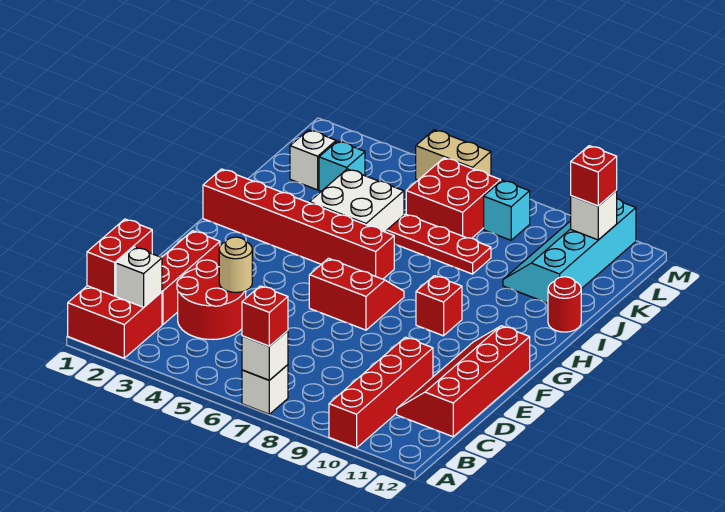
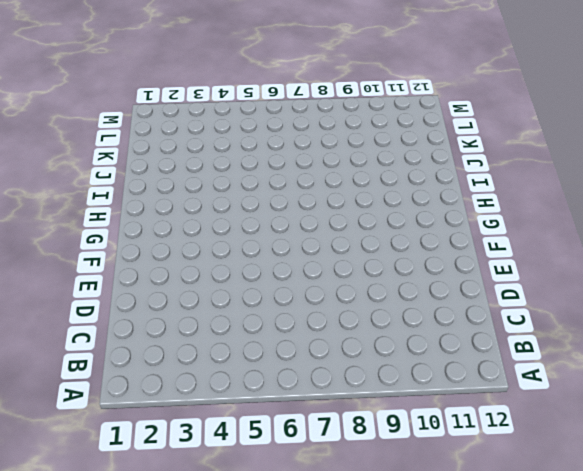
none -> red brick A1:B2 level 1
none -> white brick A7 level 1
none -> red brick A10:D10 level 1

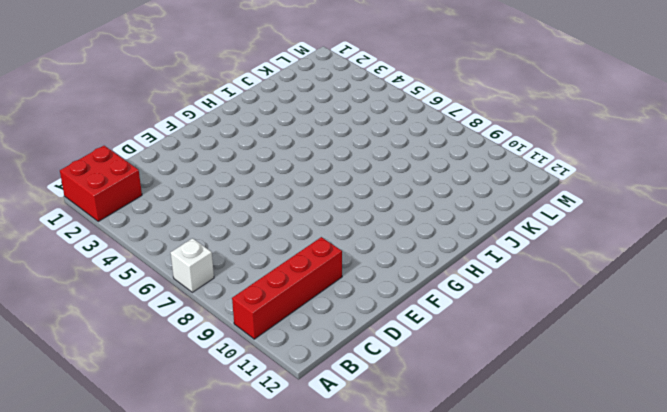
none -> red brick C2:E2 level 1
none -> red round brick C3:D4 level 1
none -> red slope C11:F12 level 1 top 12

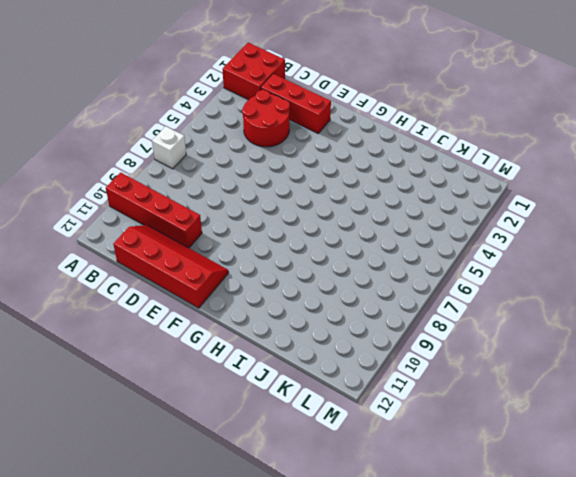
none -> red slope F6:G7 level 1 top F
none -> red brick G9 level 1
none -> red brick H1:H6 level 1

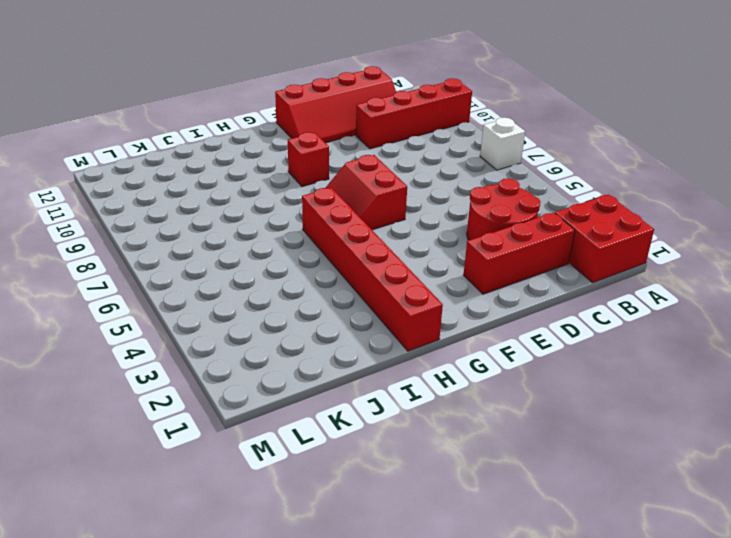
none -> white brick I4:J5 level 1
none -> red round brick I12 level 1
none -> red plate J6:J8 level 1

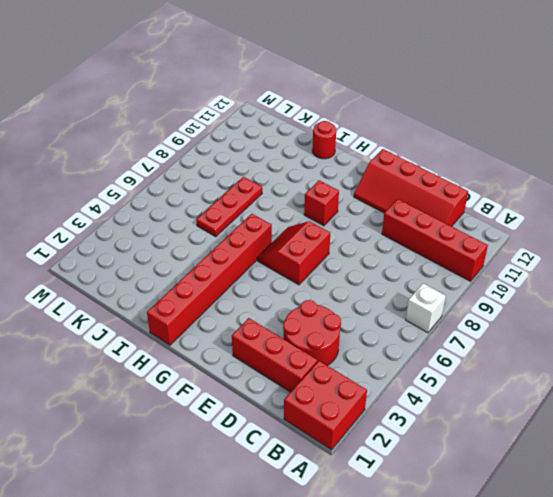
none -> white brick I4:J5 level 1
none -> cyan slope J10:M11 level 1 top 11
none -> white brick K2 level 1

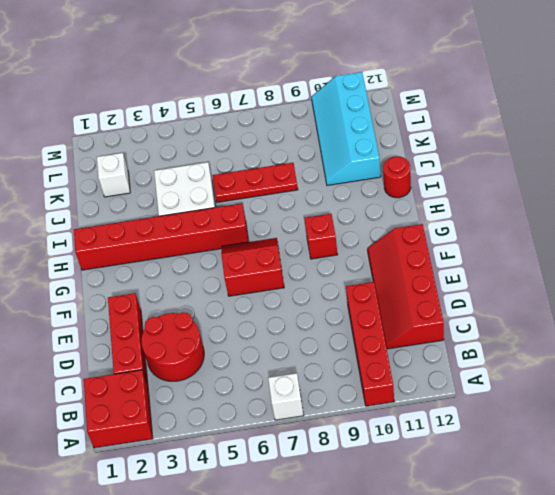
none -> cyan brick K3 level 1
none -> red brick K6:L7 level 1
none -> cyan brick L8 level 1

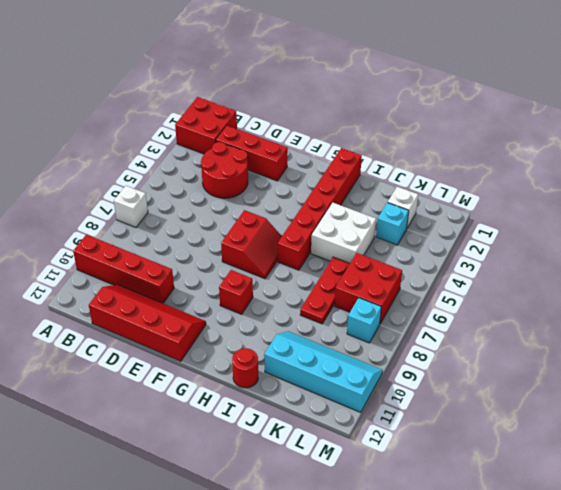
none -> tan brick M5:M6 level 1
none -> white brick A7 level 2
none -> red brick B1:C1 level 2

